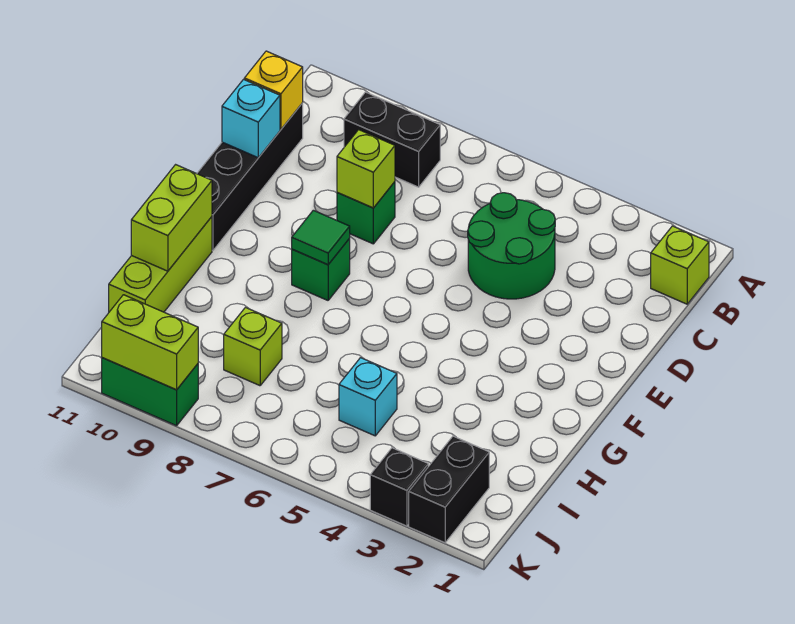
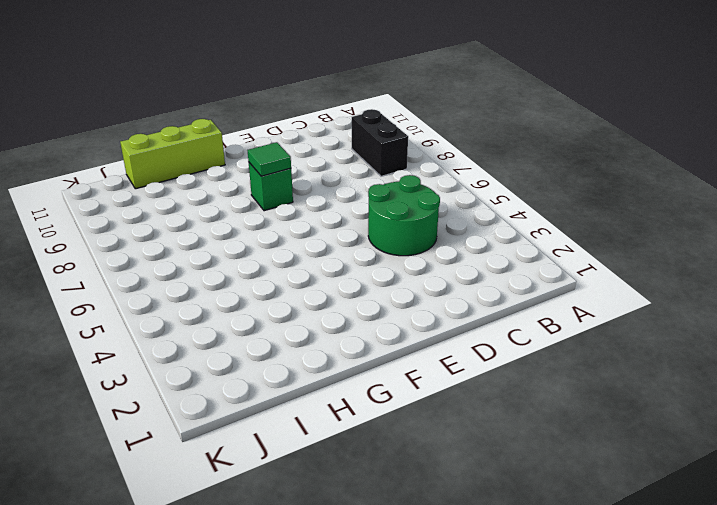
none -> lime brick B1 level 1
none -> black brick C11:F11 level 1
none -> green brick D8 level 1

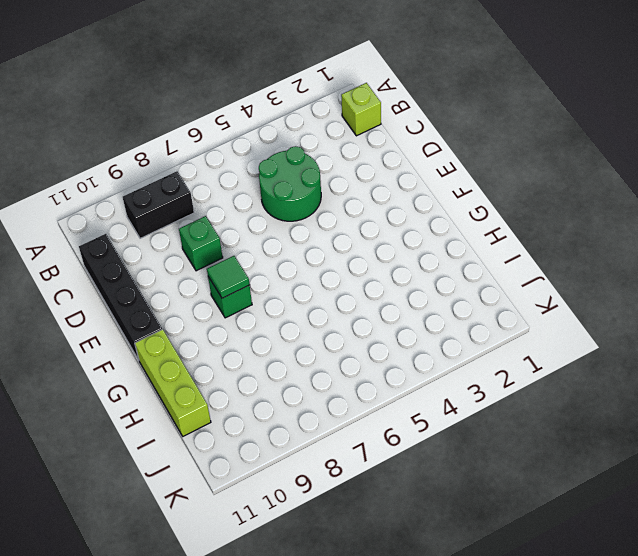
none -> cyan brick I5 level 1
none -> lime brick I8 level 1
none -> black brick J2:K2 level 1

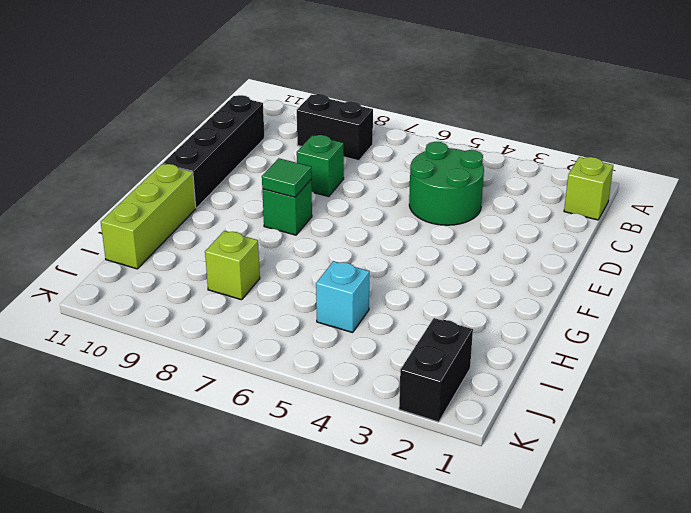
none -> black brick K3 level 1
none -> green brick K9:K10 level 1
none -> yellow brick C11 level 2

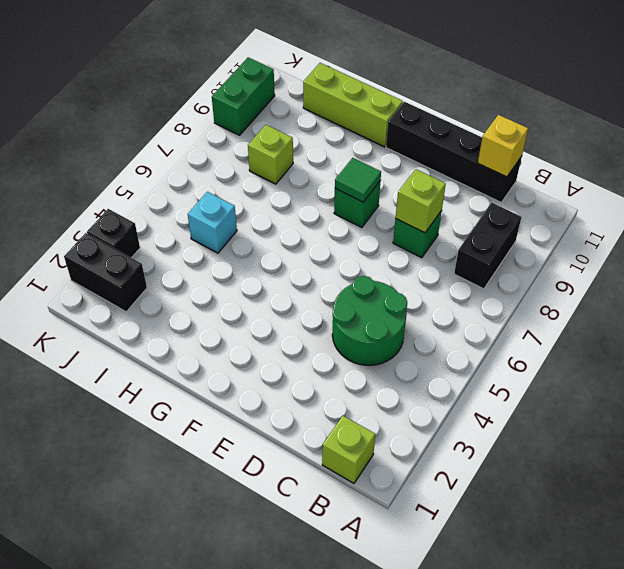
none -> cyan brick D11 level 2
none -> lime brick G11:H11 level 2
none -> lime brick K9:K10 level 2

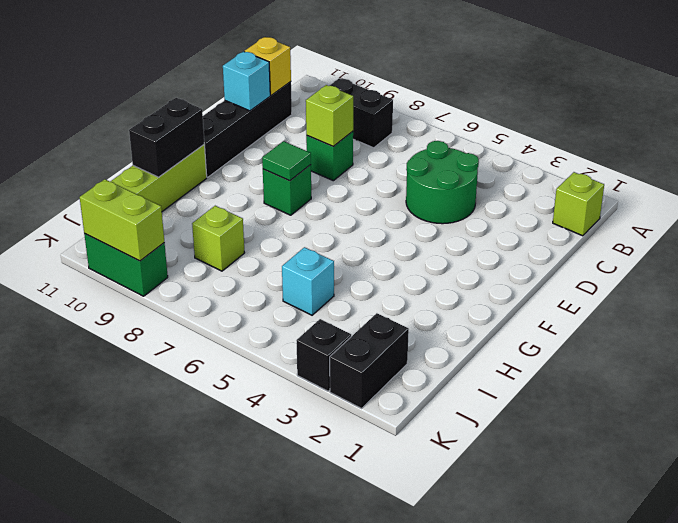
black brick G11:H11 level 2 -> lime brick G11:H11 level 2

